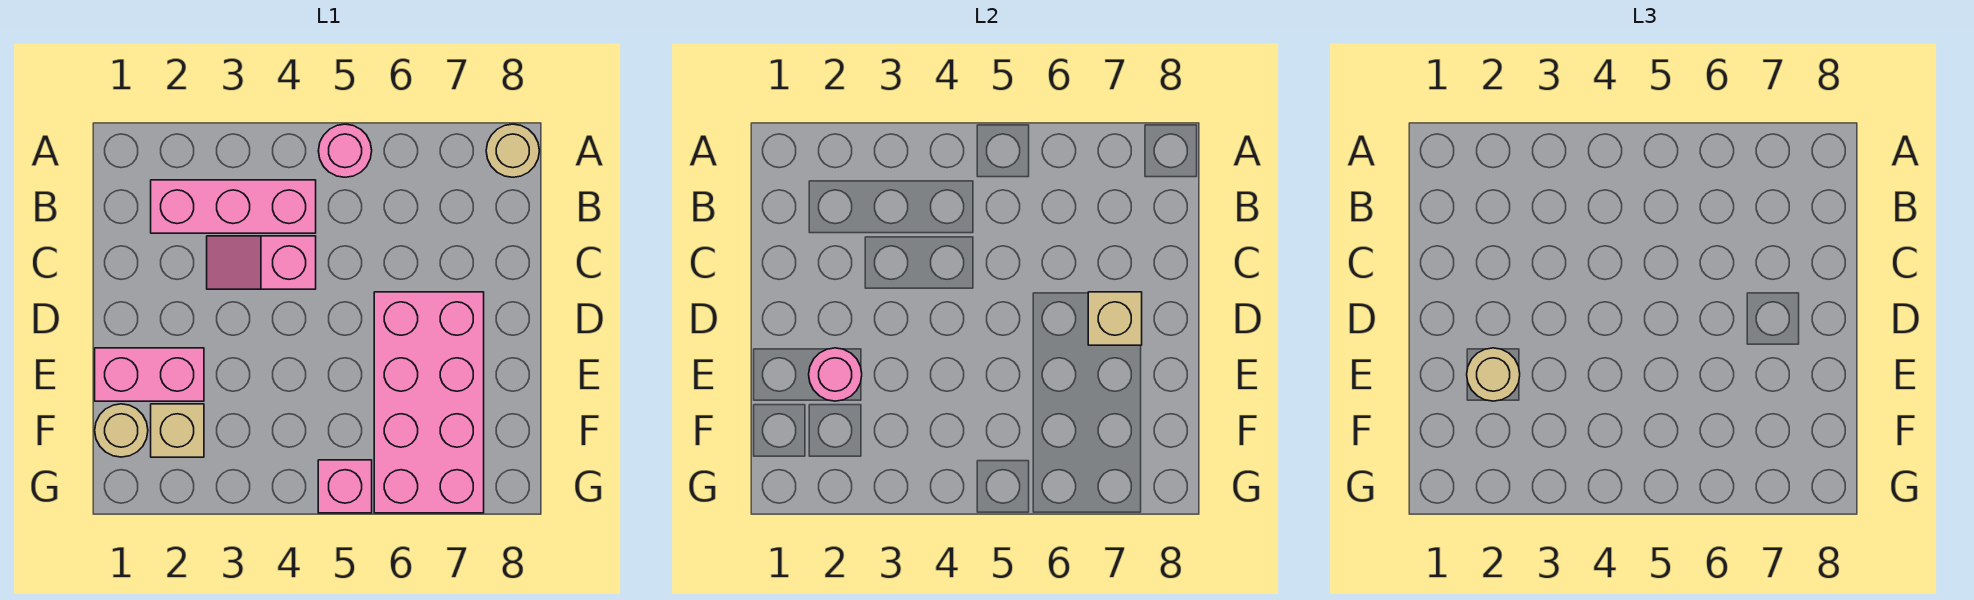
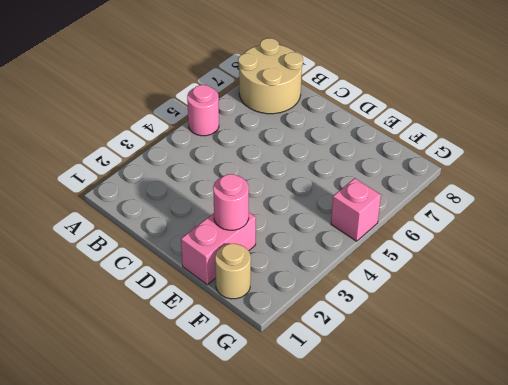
tan round brick A7:B8 level 1 -> tan round brick A8 level 1
none -> pink brick B2:B4 level 1
none -> pink slope C3:C4 level 1 top 4
none -> pink brick D6:G7 level 1

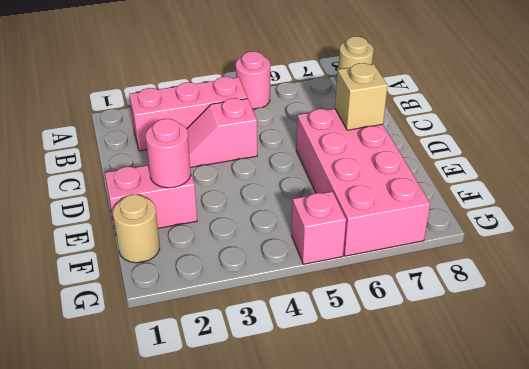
none -> tan brick F2 level 1
none -> tan round brick E2 level 3

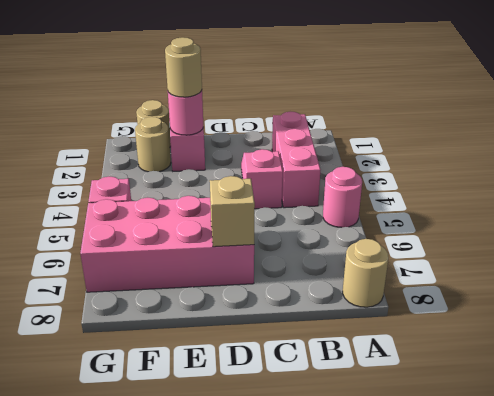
tan round brick F2 level 1 -> tan brick F2 level 1

